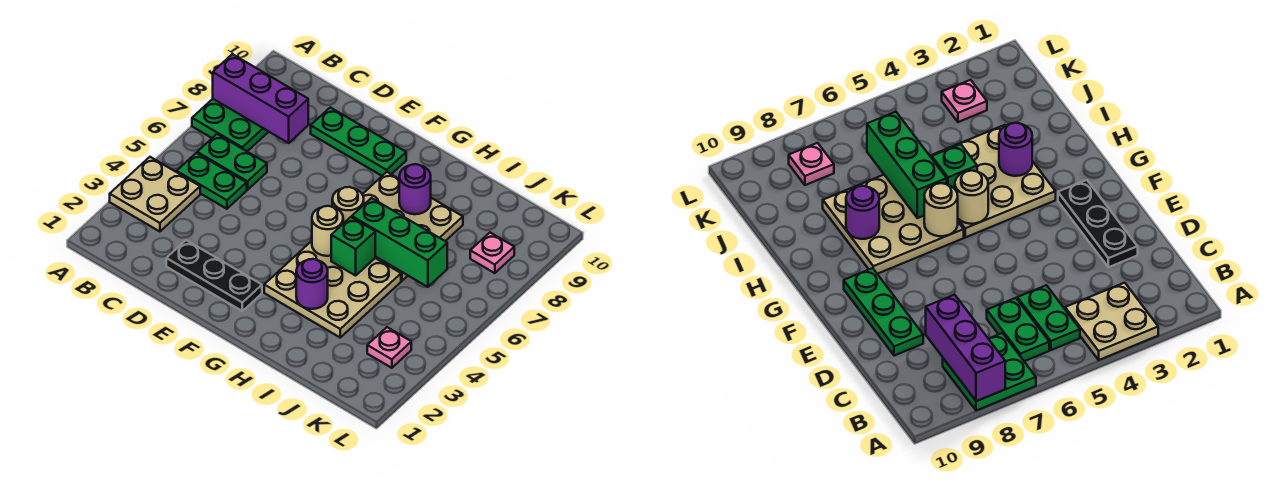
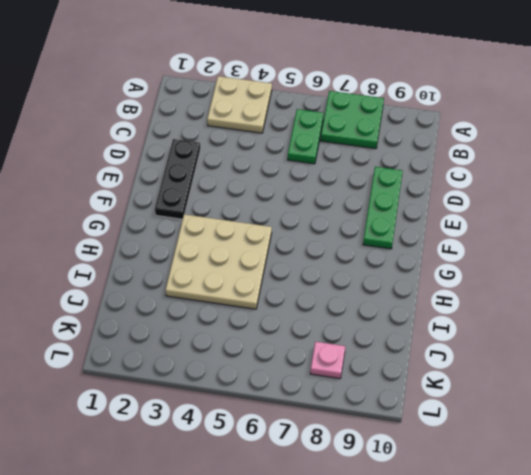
none -> green plate B5:C5 level 1
none -> tan plate G6:I8 level 1
none -> pink plate K3 level 1

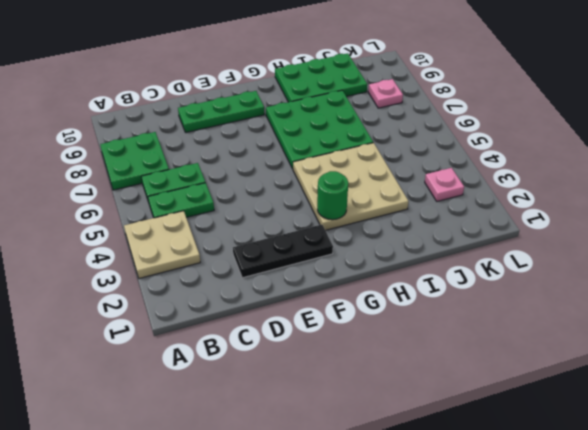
green round brick G3 level 2 -> none
green plate G6:I8 level 1 -> tan plate G6:I8 level 1
green plate H9:J10 level 1 -> none
none -> purple brick A8:C8 level 2
none -> tan round brick G5 level 2
none -> tan round brick G6 level 2

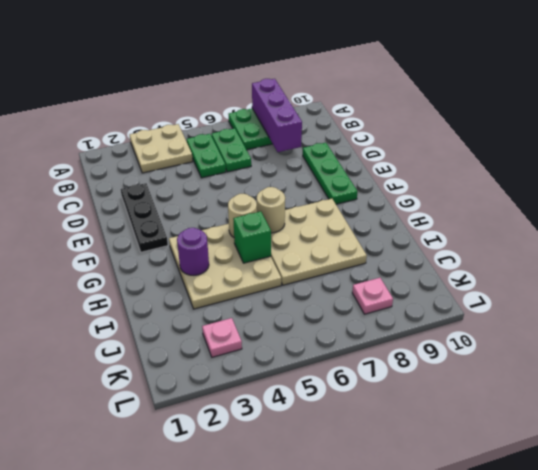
none -> green brick H6:J6 level 2
none -> purple round brick H8 level 2

